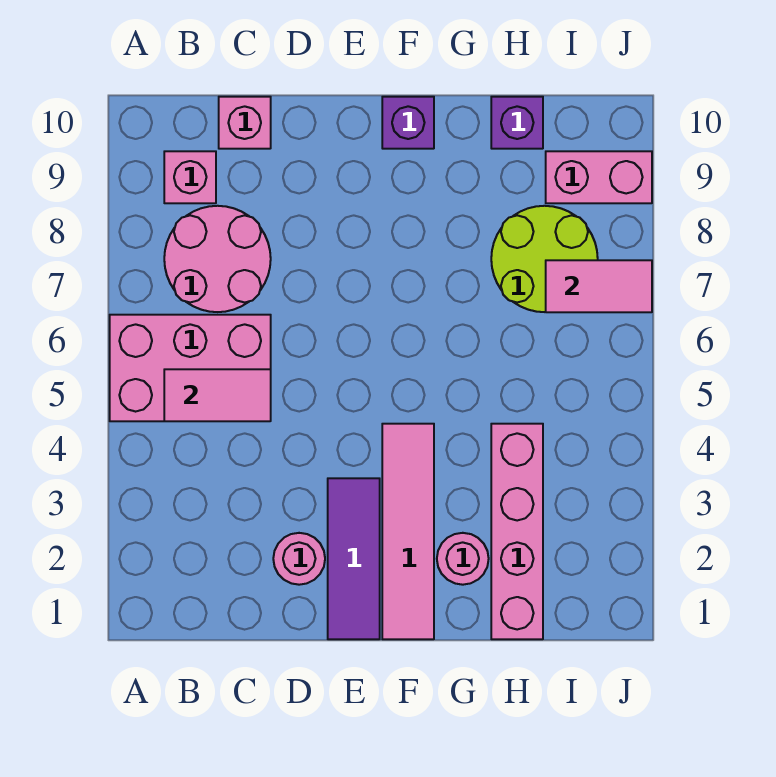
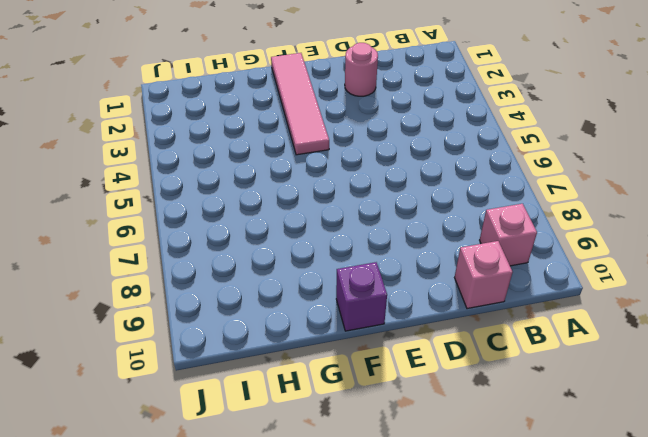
none -> pink brick A5:C6 level 1
none -> pink round brick B7:C8 level 1
none -> purple tile E1:E3 level 1

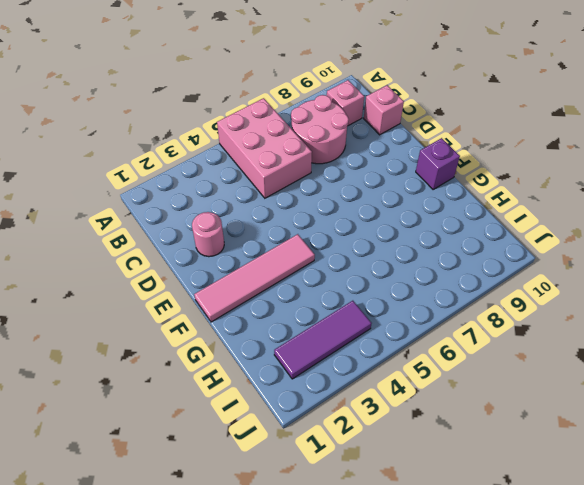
purple tile I2:I4 level 1 -> purple tile E1:E3 level 1
none -> pink round brick G2 level 1
none -> pink brick H1:H4 level 1
none -> lime round brick H7:I8 level 1

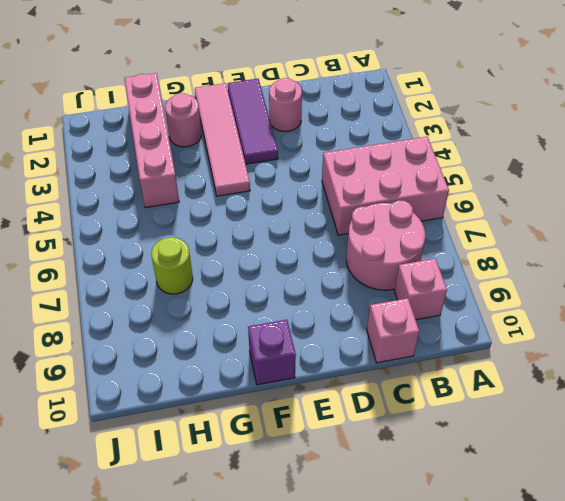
lime round brick H7 level 1 -> lime round brick H7:I8 level 1
none -> purple brick H10 level 1
none -> pink brick I9:J9 level 1
none -> pink tile B5:C5 level 2

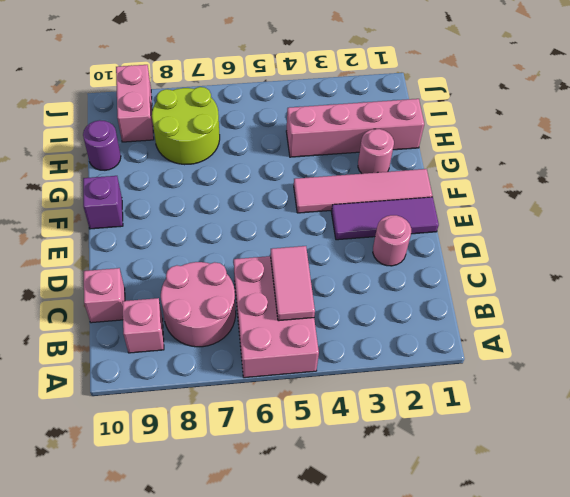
purple round brick H10 level 1 -> purple brick H10 level 1
none -> pink tile I7:J7 level 2

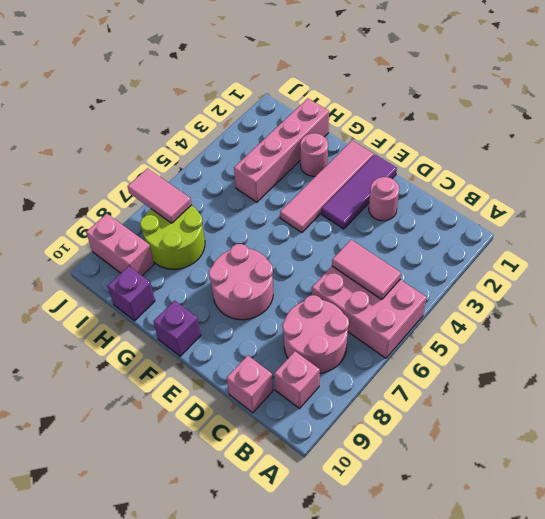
pink round brick E7:F8 level 1 -> none

